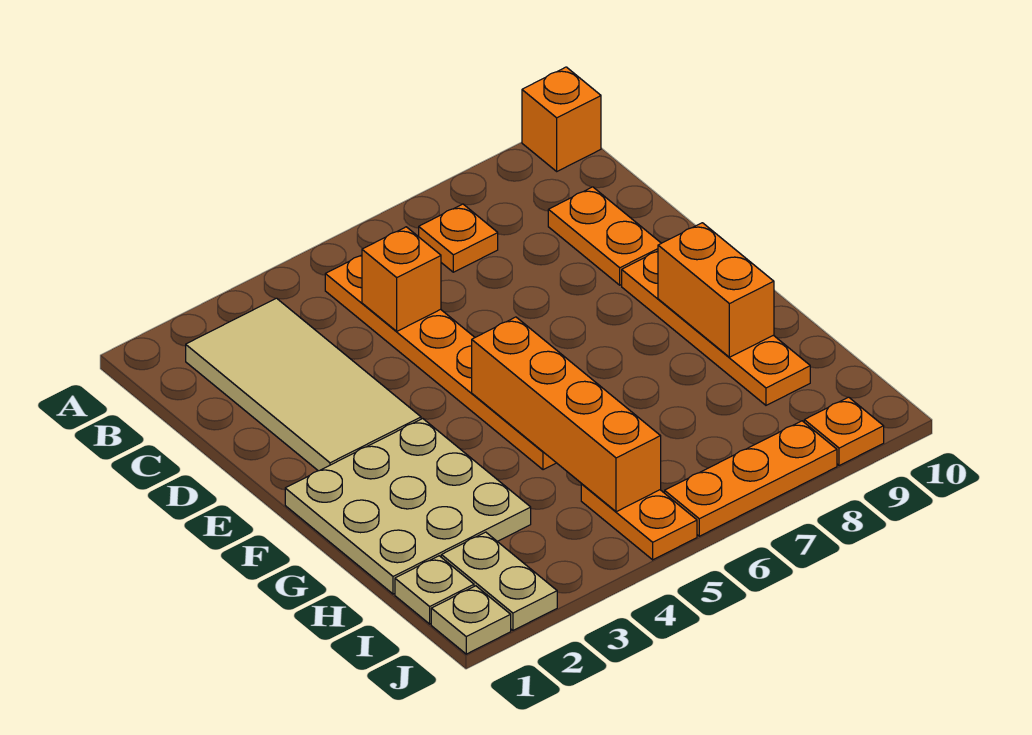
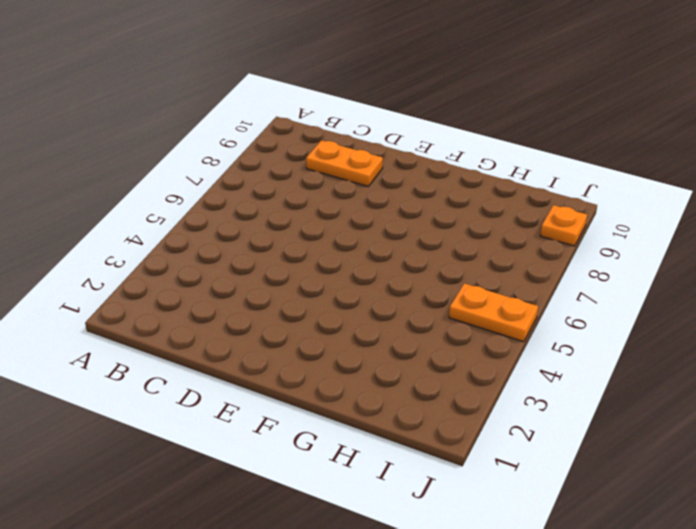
none -> orange brick A10 level 1
none -> tan tile B2:E3 level 1
none -> orange plate B5:G5 level 1

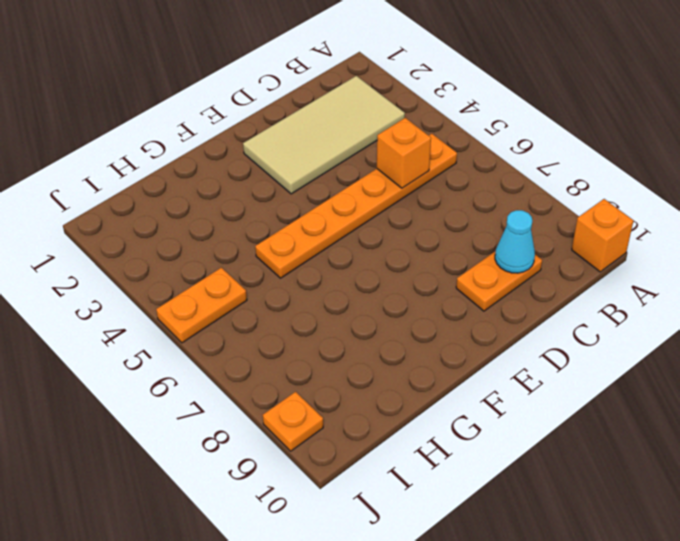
cyan cone C9 level 2 -> none
none -> orange plate B7 level 1
none -> orange plate E9:H9 level 1
none -> tan plate F1:H3 level 1

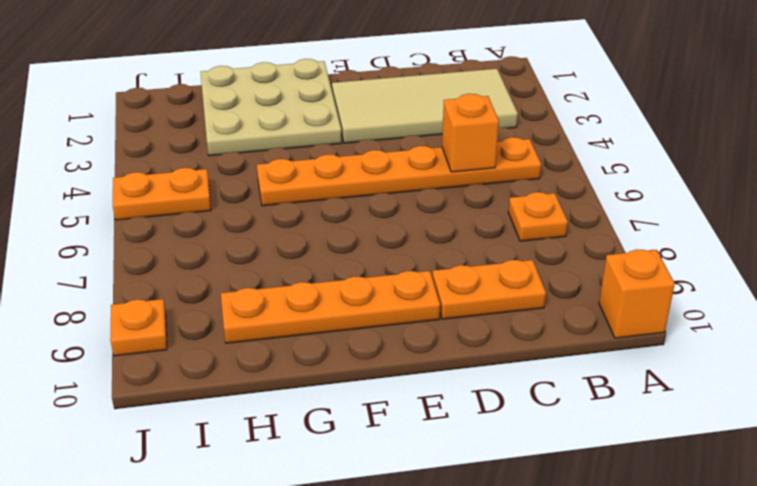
none -> tan plate I1 level 1
none -> tan plate I2:J2 level 1
none -> tan plate J1 level 1

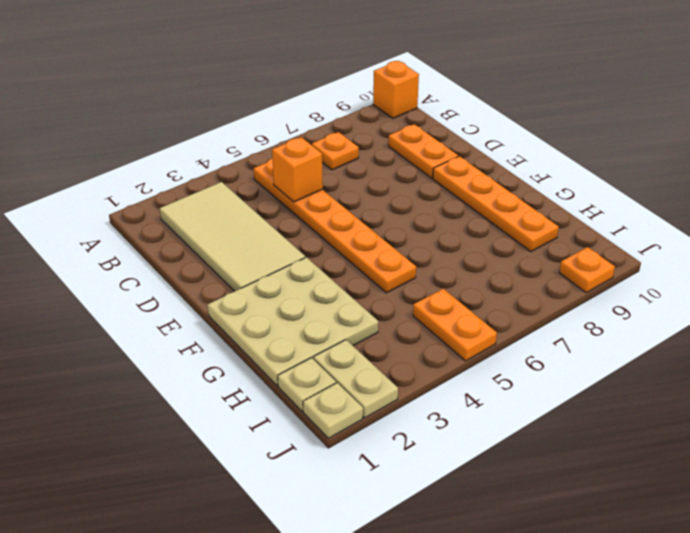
none -> orange plate J6:J8 level 1
none -> orange brick F5:I5 level 2
none -> orange brick F9:G9 level 2

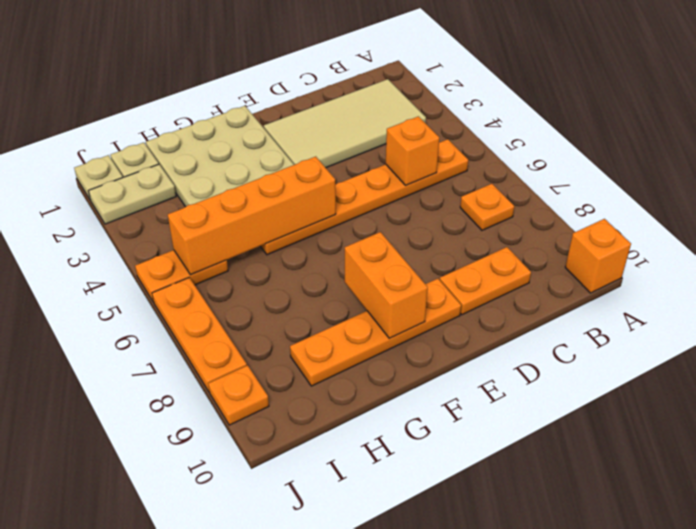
orange brick F8:F9 level 2 -> orange brick F9:G9 level 2

